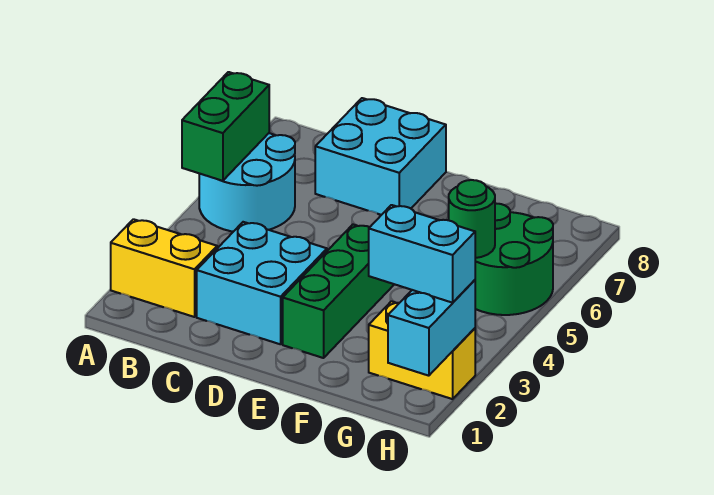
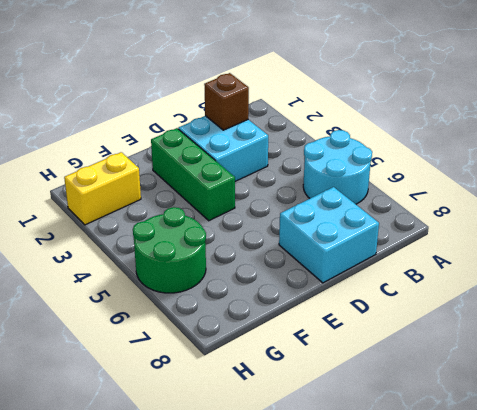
brown brick C2 level 2 -> none
none -> yellow brick A2:B2 level 1
none -> green brick A5:A6 level 2

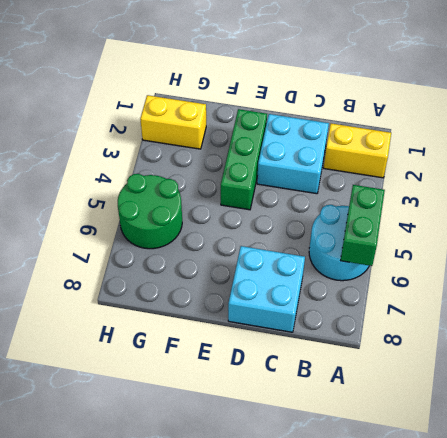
none -> green round brick G5 level 2
none -> cyan brick H1:H2 level 2

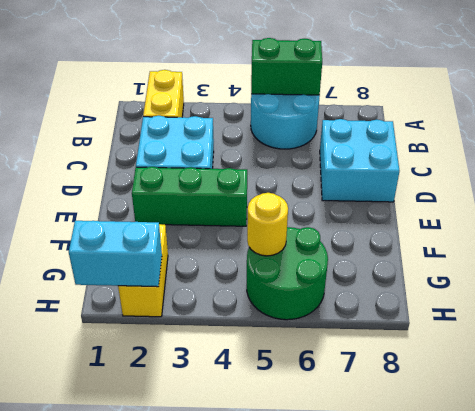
yellow round brick G5 level 2 -> green round brick G5 level 2
none -> cyan brick G2:H2 level 3

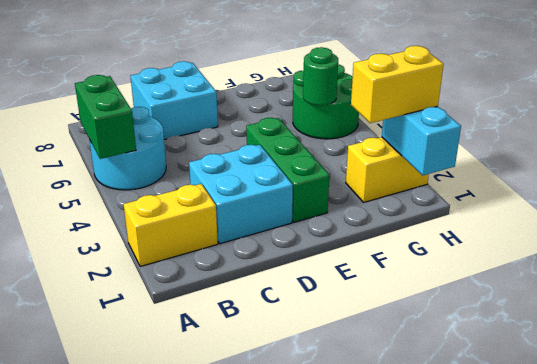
yellow brick G2:H2 level 3 -> cyan brick G2:H2 level 3

